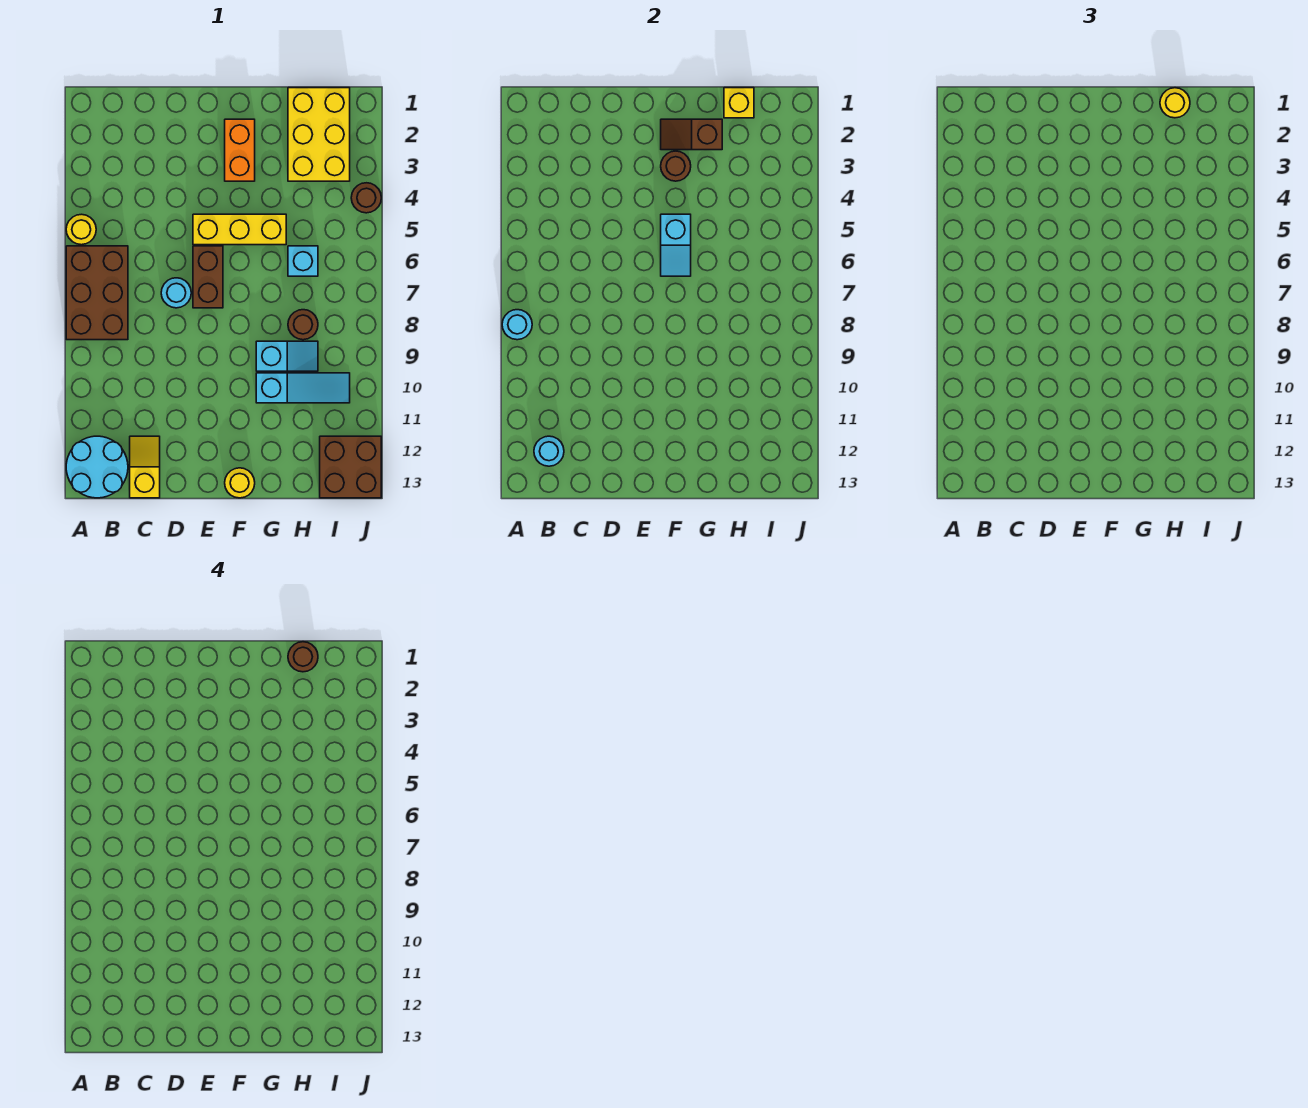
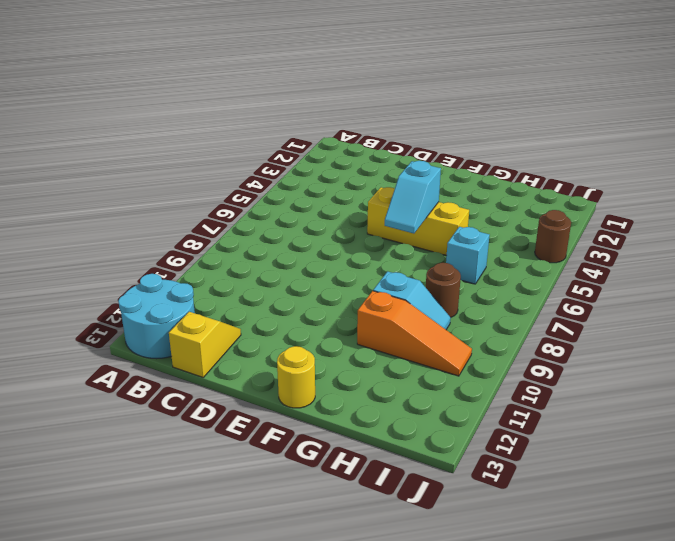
orange slope G10:I10 level 1 top G -> cyan slope G10:I10 level 1 top G
none -> yellow round brick A5 level 1
none -> brown brick A6:B8 level 1
none -> cyan round brick D7 level 1

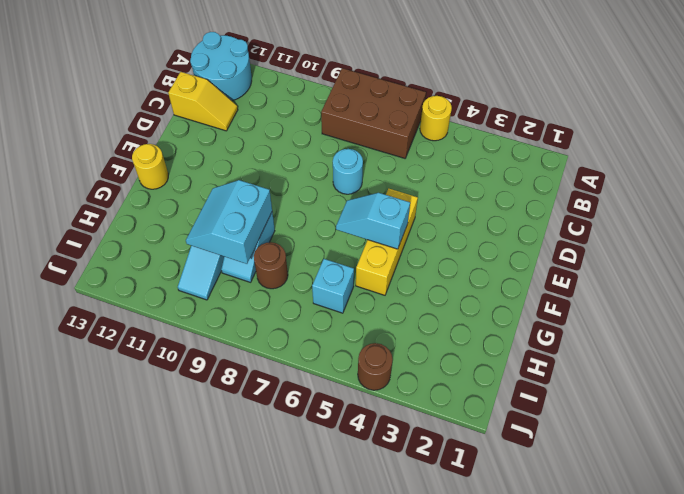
cyan slope G9:H10 level 2 top 9 -> none
none -> brown brick E6:E7 level 1
none -> orange brick F2:F3 level 1
none -> yellow brick H1:I3 level 1

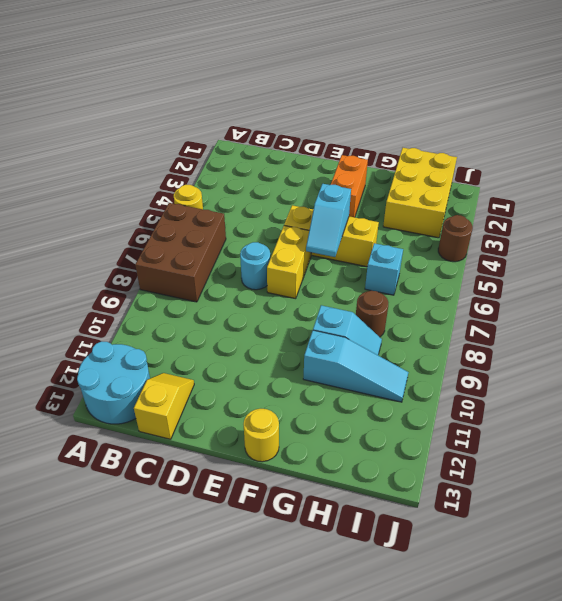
yellow brick E6:E7 level 1 -> brown brick E6:E7 level 1
none -> brown brick I12:J13 level 1
none -> cyan round brick A8 level 2
none -> cyan round brick B12 level 2

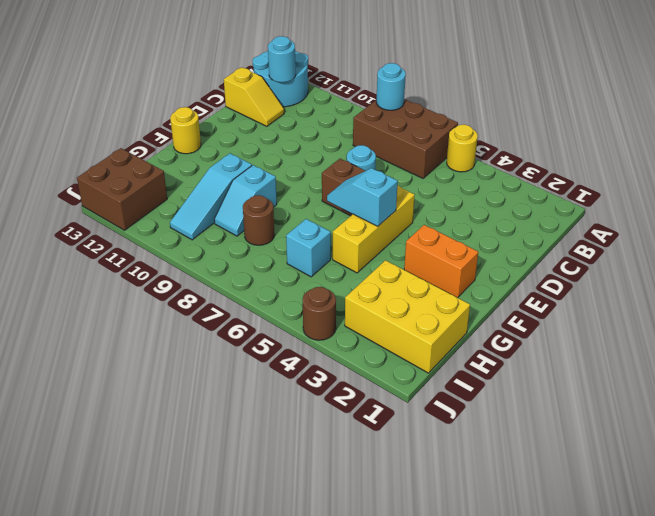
none -> brown slope F2:G2 level 2 top G
none -> brown round brick F3 level 2
none -> yellow brick H1 level 2

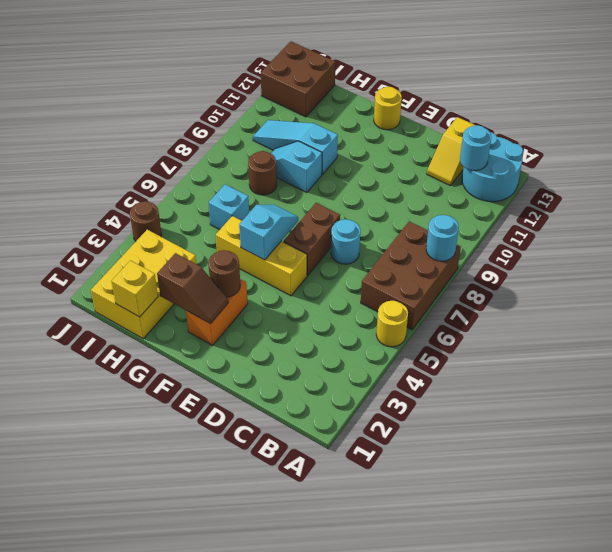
none -> yellow round brick H1 level 3
none -> brown round brick H1 level 4

